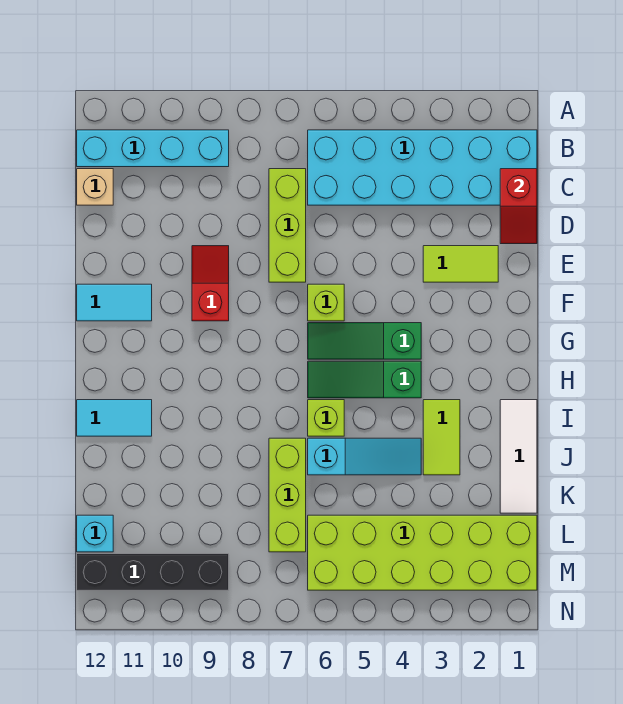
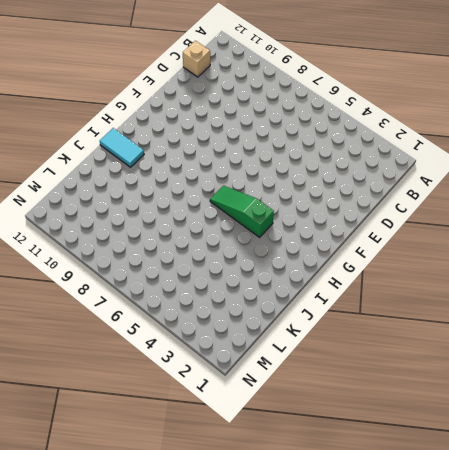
none -> cyan brick B1:C6 level 1
none -> cyan brick B9:B12 level 1
none -> lime brick C7:E7 level 1

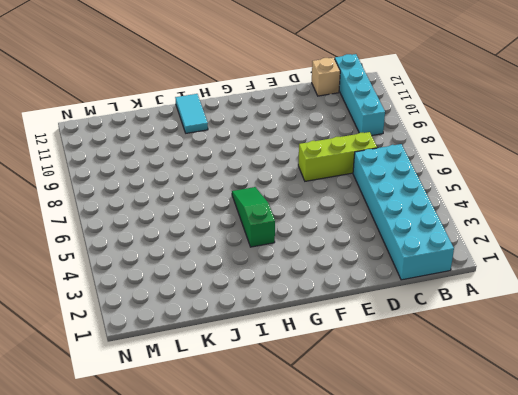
none -> lime tile E2:E3 level 1
none -> red slope E9:F9 level 1 top F
none -> lime brick F6 level 1

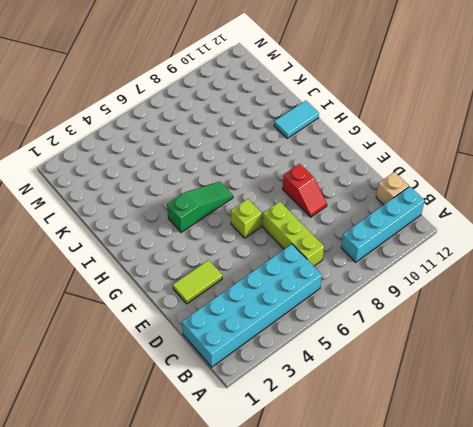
none -> cyan tile F11:F12 level 1
none -> green slope G4:G6 level 1 top 4
none -> white tile I1:K1 level 1

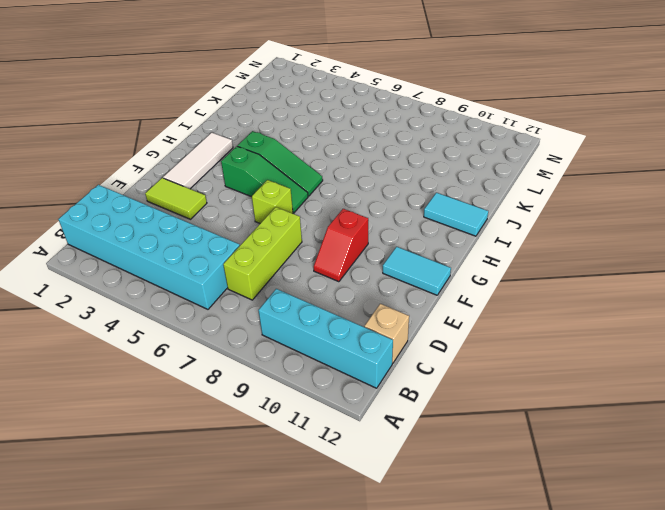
white tile F2:H2 level 1 -> white tile I1:K1 level 1
none -> lime tile I3:J3 level 1
none -> lime brick I6 level 1
none -> cyan slope J4:J6 level 1 top 6

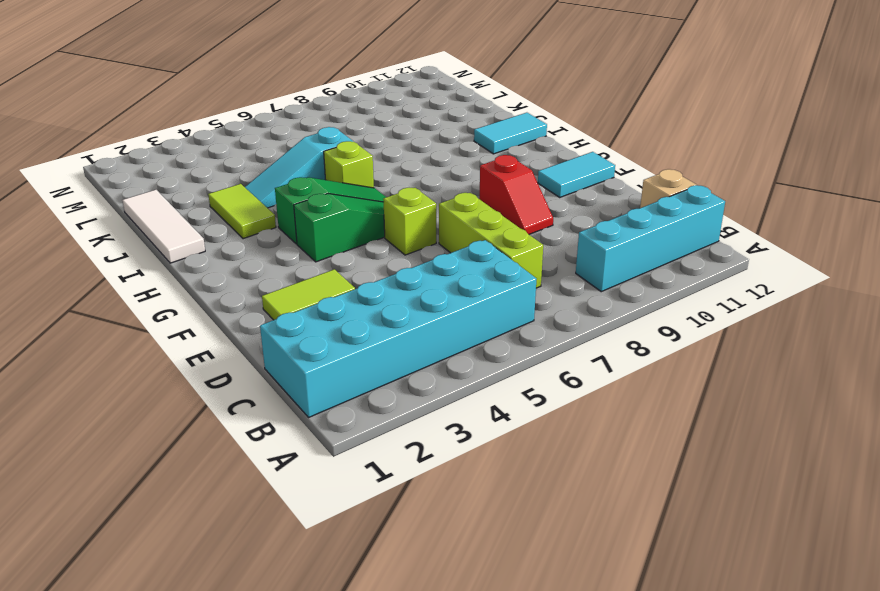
none -> lime brick J7:L7 level 1
none -> lime brick L1:M6 level 1
none -> cyan brick L12 level 1

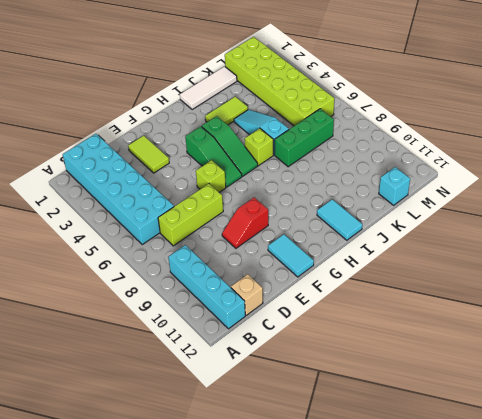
green brick J7:L7 level 1 -> lime brick J7:L7 level 1
none -> black brick M9:M12 level 1
none -> red slope C1:D1 level 2 top C

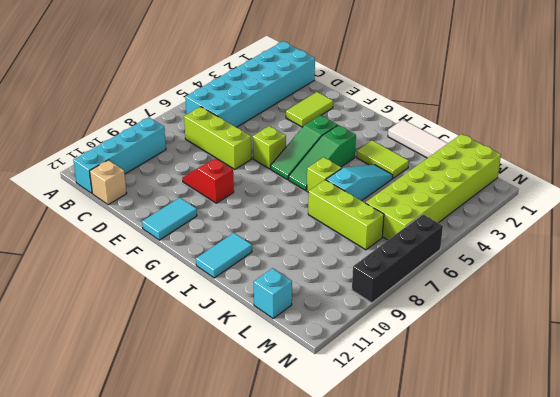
black brick N6:N9 level 1 -> black brick M9:M12 level 1
none -> red slope C1:D1 level 2 top C

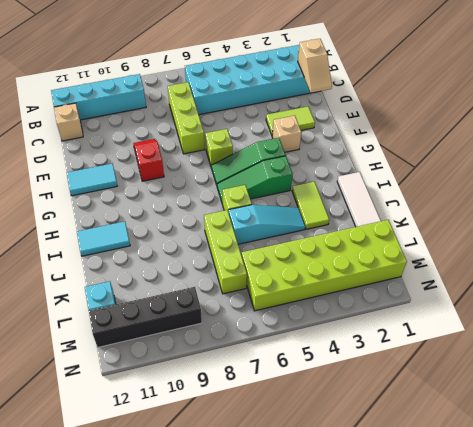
tan slope C1:D1 level 2 top C -> red slope C1:D1 level 2 top C
tan brick F3 level 1 -> none

